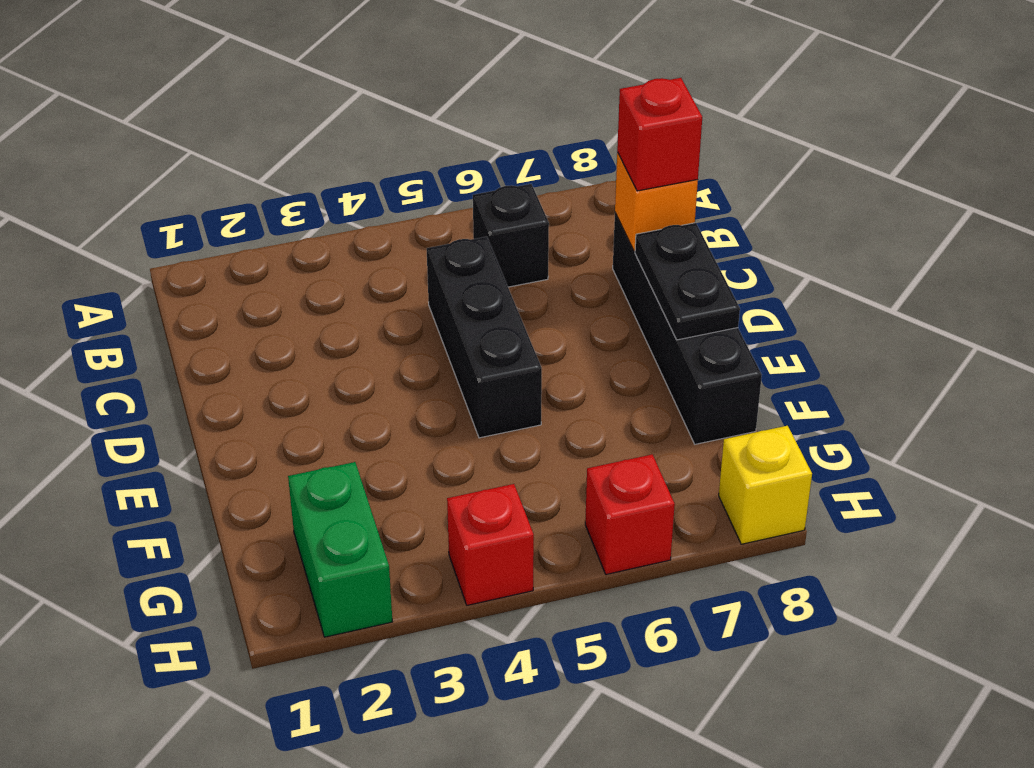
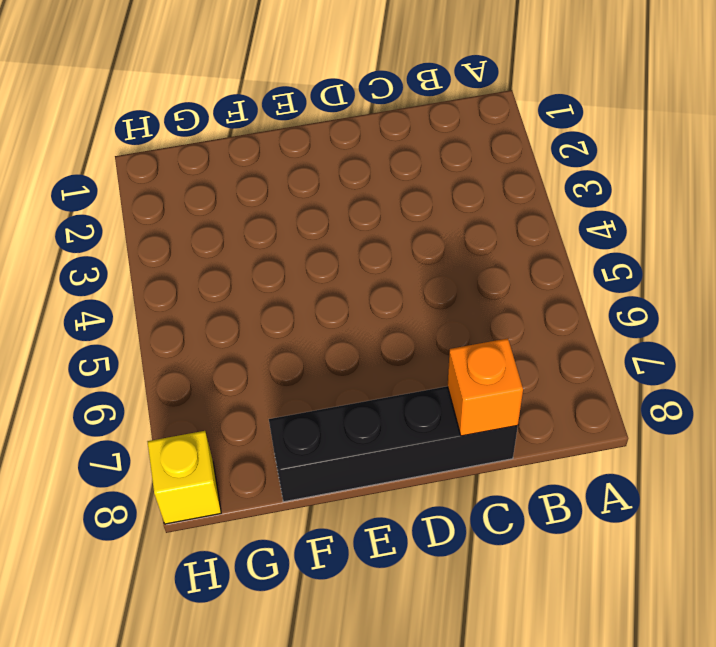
none -> black brick B6 level 1
none -> black brick C5:E5 level 1

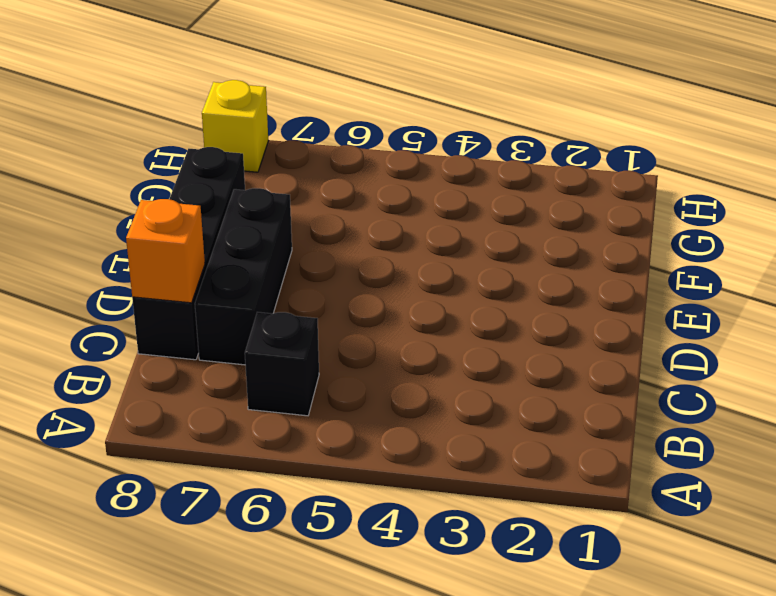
black brick C7:E7 level 1 -> black brick C5:E5 level 1
none -> green brick G2:H2 level 1
none -> red brick H4 level 1

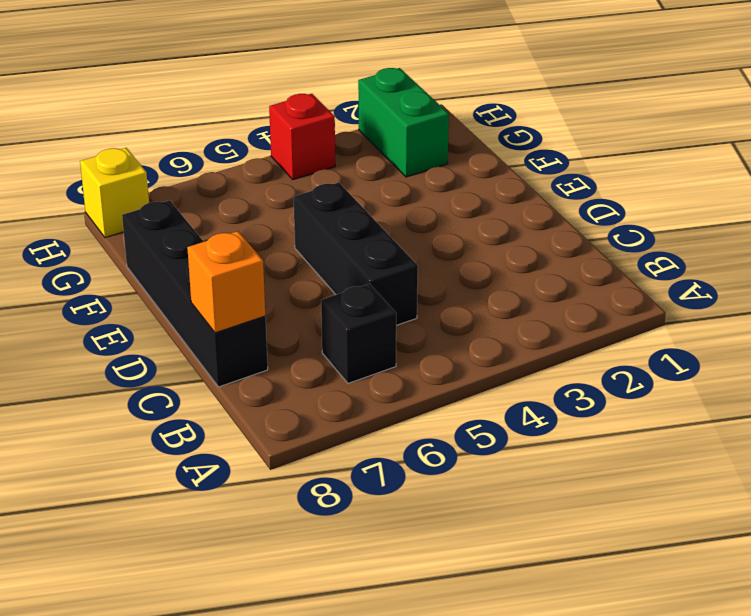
none -> red brick H6 level 1
none -> black plate D8:E8 level 2

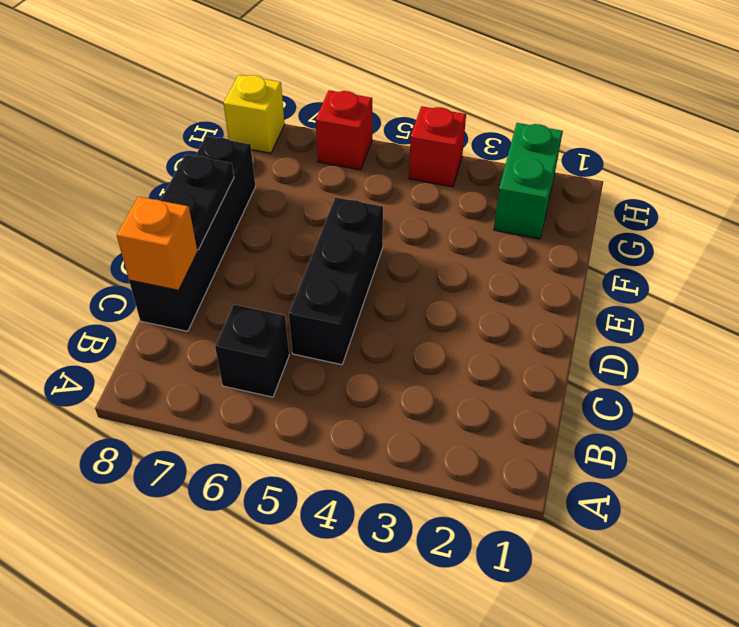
none -> red brick C8 level 3

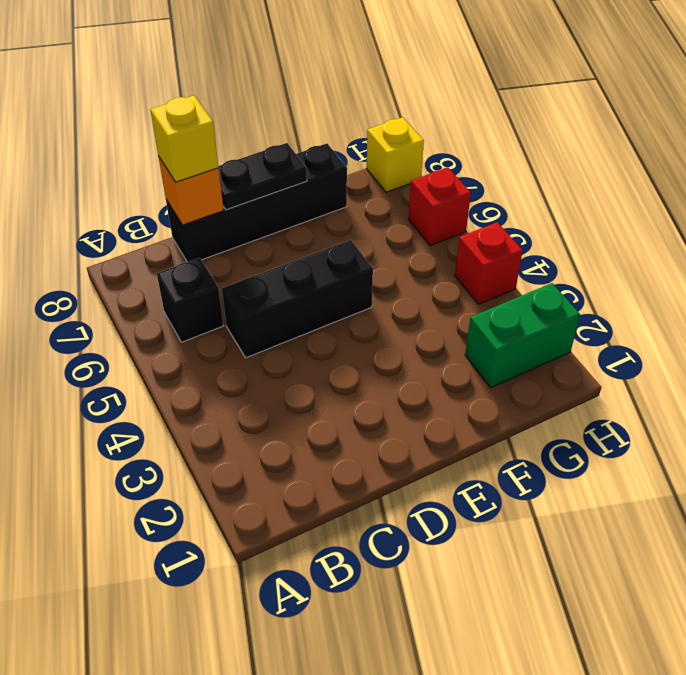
yellow brick C8 level 3 -> red brick C8 level 3

